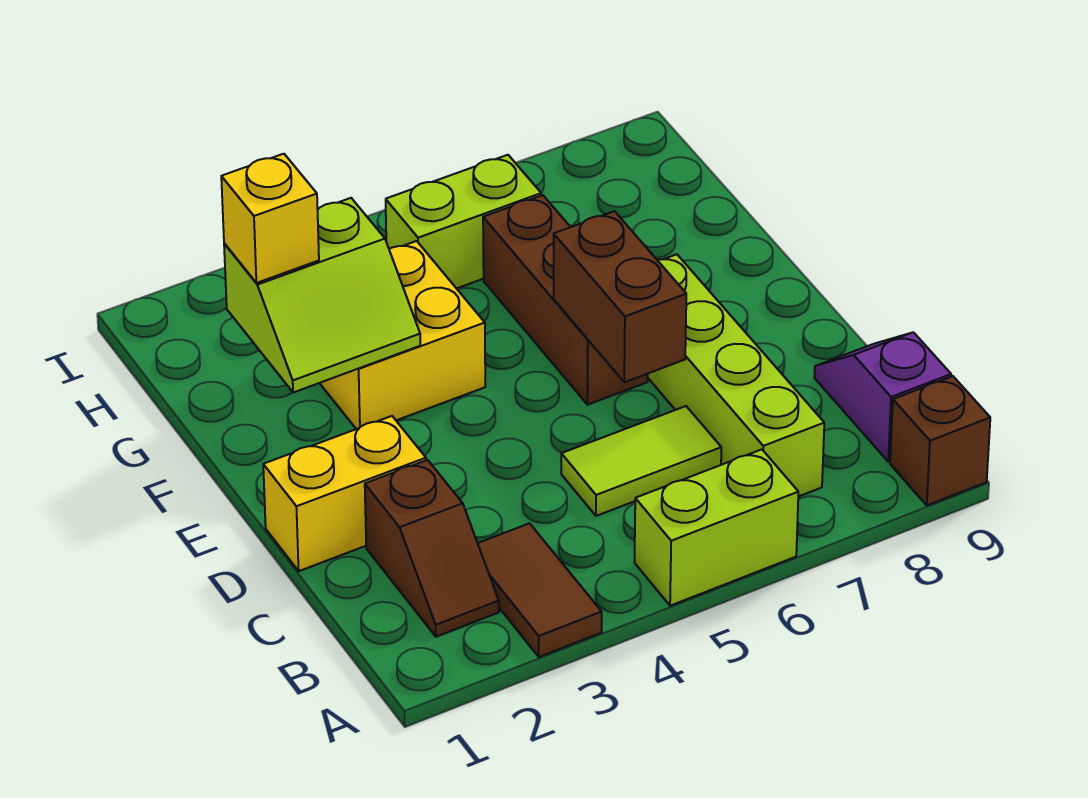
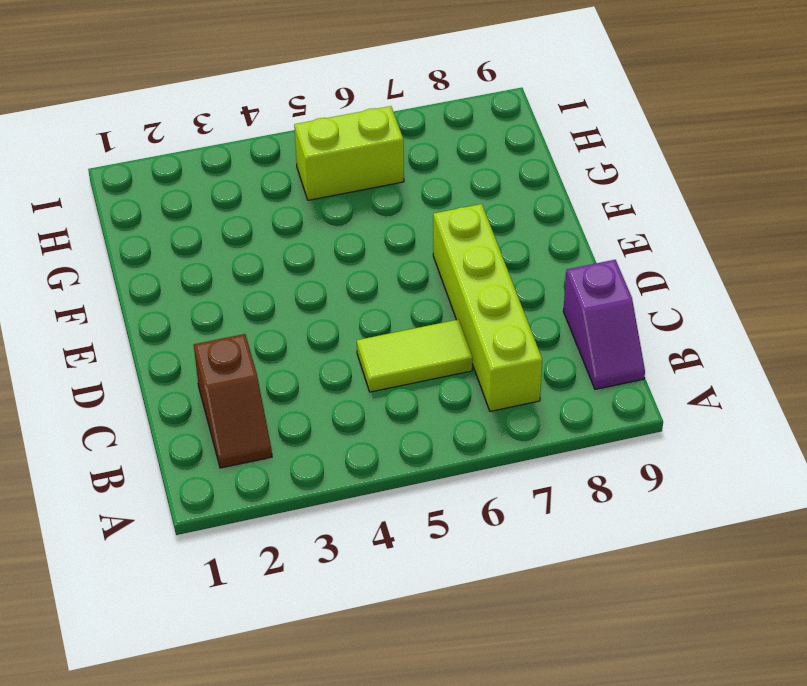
purple slope B9:C9 level 1 top C -> purple slope B9:C9 level 1 top B
none -> brown tile A3:B3 level 1
none -> lime brick A5:A6 level 1
none -> brown brick A9 level 1

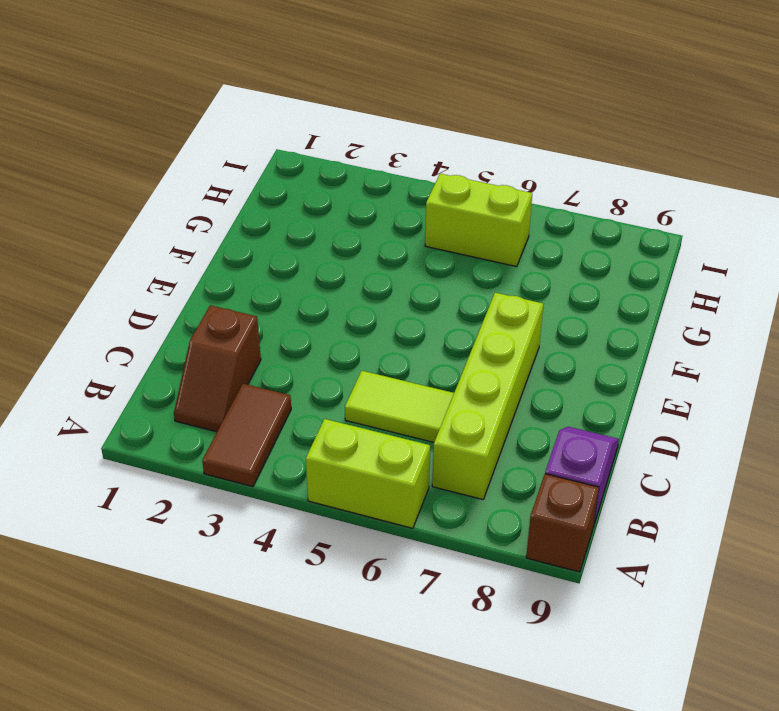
none -> yellow brick D1:D2 level 1
none -> brown brick E6:G6 level 1
none -> yellow brick F3:G4 level 1

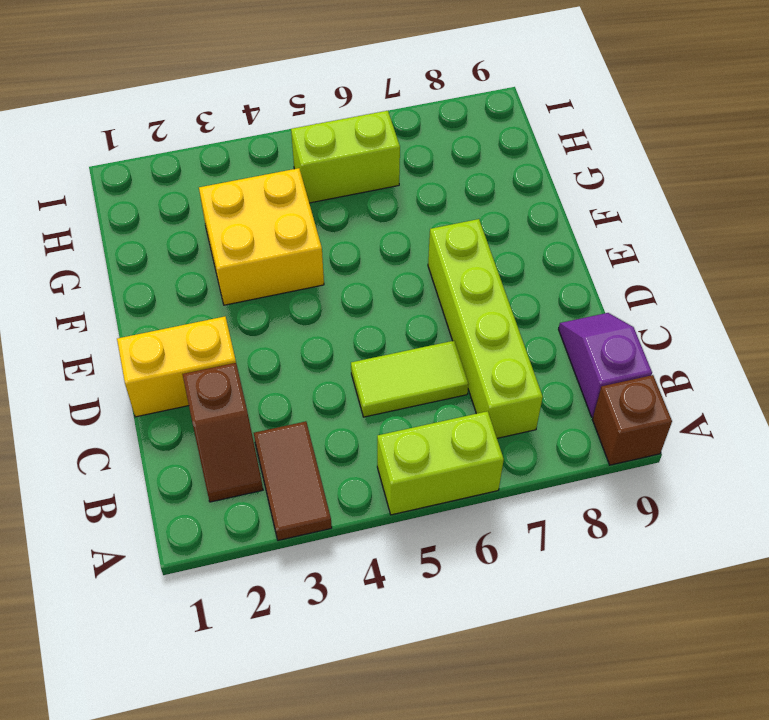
none -> brown brick E6:G6 level 1
none -> brown brick D6:E6 level 2
none -> lime slope F2:G3 level 2 top G

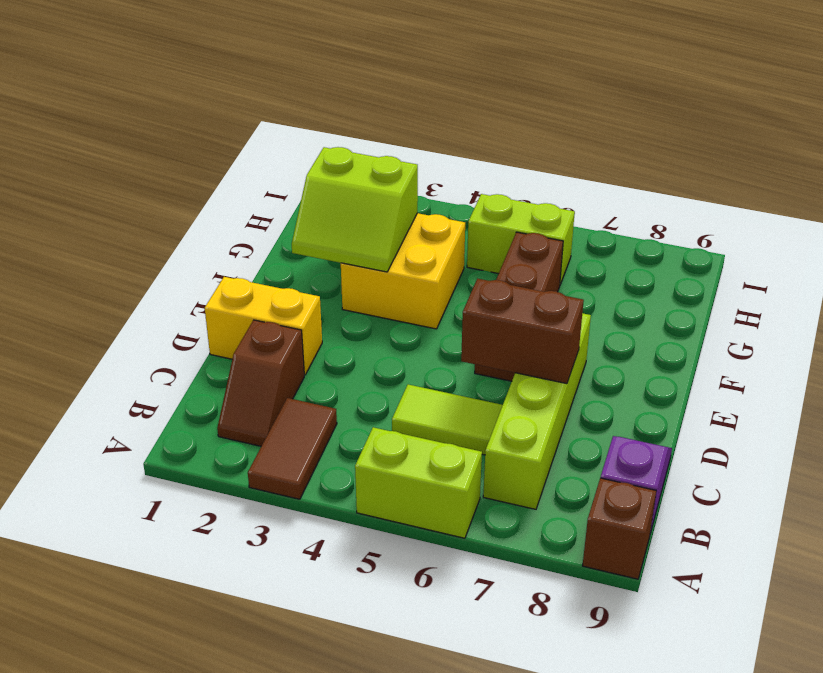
brown brick D6:D7 level 2 -> brown brick D6:E6 level 2
none -> yellow brick G2 level 3

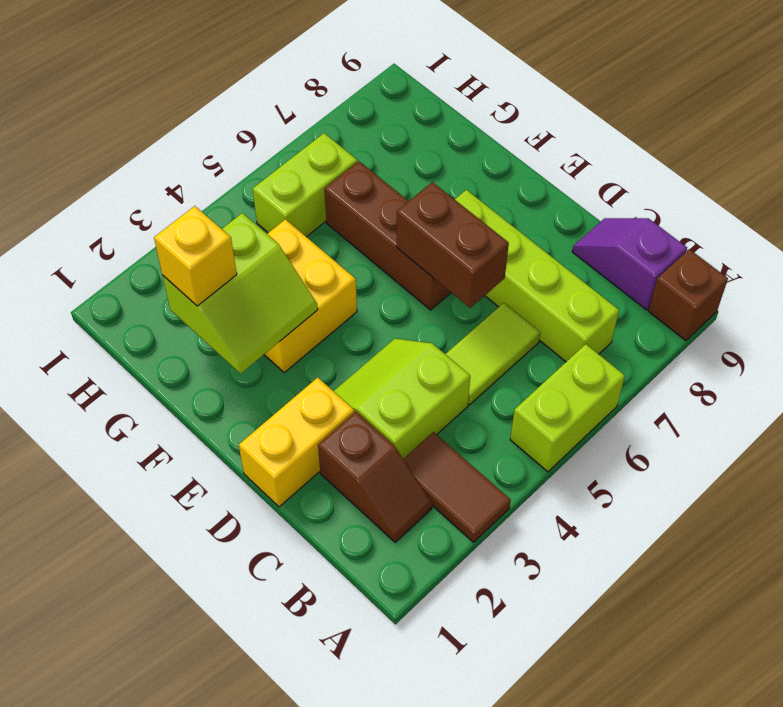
lime slope C3:D4 level 1 top C -> none

